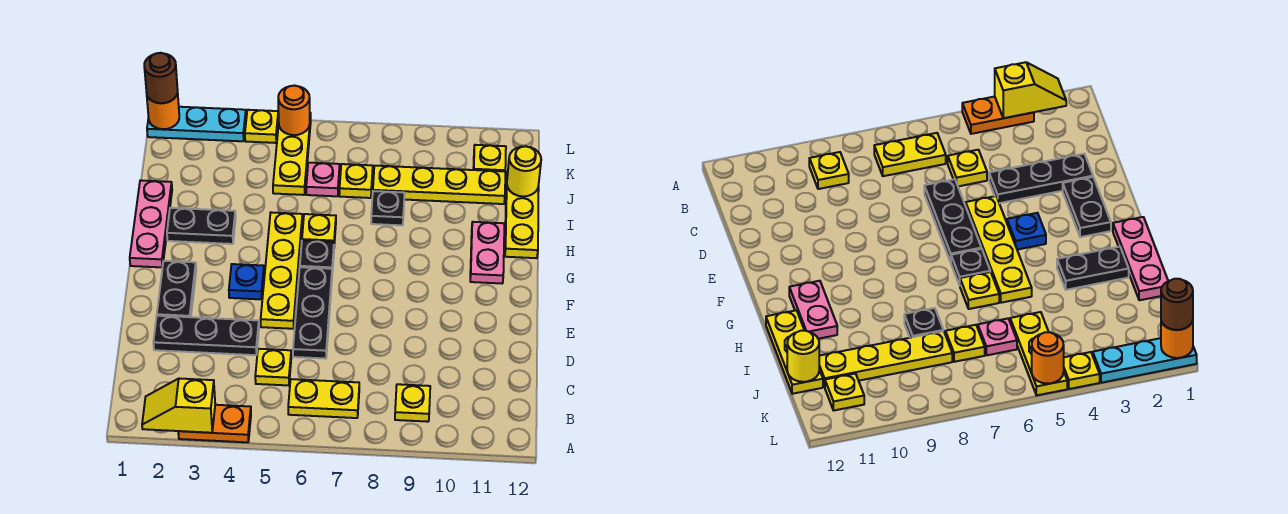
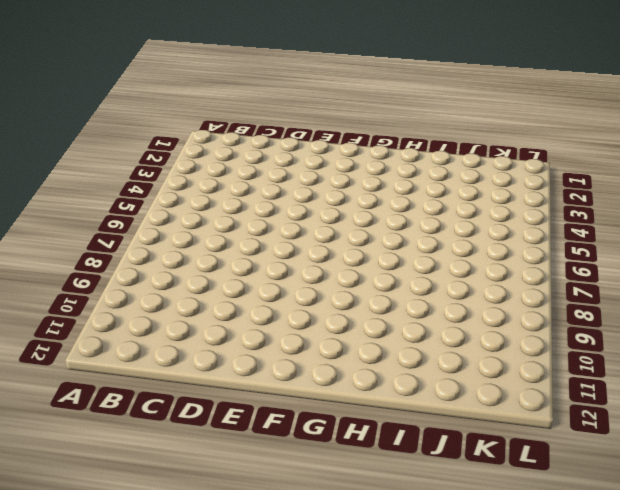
none -> orange plate A3:A4 level 1
none -> yellow plate B6:B7 level 1
none -> yellow plate B9 level 1

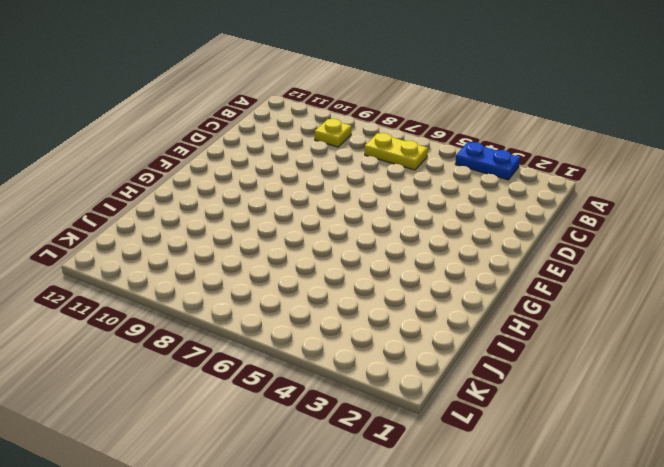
blue plate A3:A4 level 1 -> orange plate A3:A4 level 1
none -> yellow plate C5 level 1
none -> black plate D2:D4 level 1
none -> black plate D6:F6 level 1

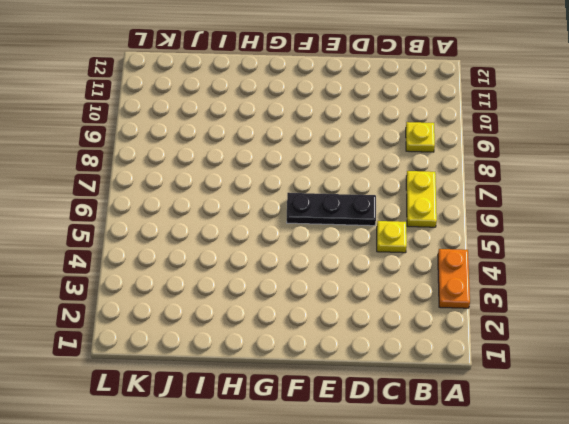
none -> black plate D2:D4 level 1
none -> black plate E2:F2 level 1
none -> yellow plate E5:H5 level 1

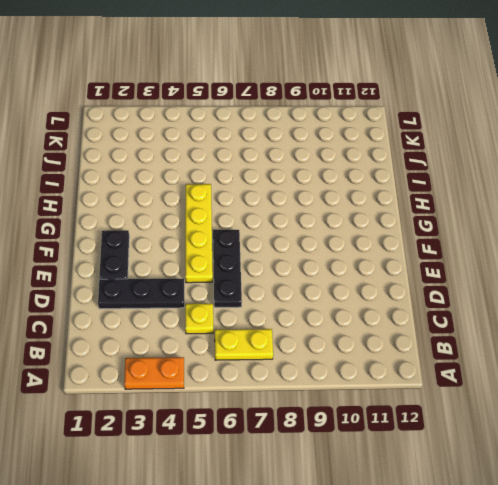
none -> yellow plate B9 level 1
none -> blue plate F4 level 1
none -> pink plate G1:I1 level 1

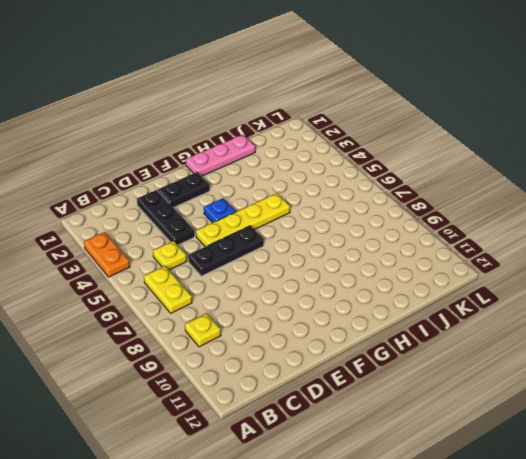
none -> black plate G6 level 1
none -> pink plate G11:H11 level 1
none -> black plate H2:H3 level 1

